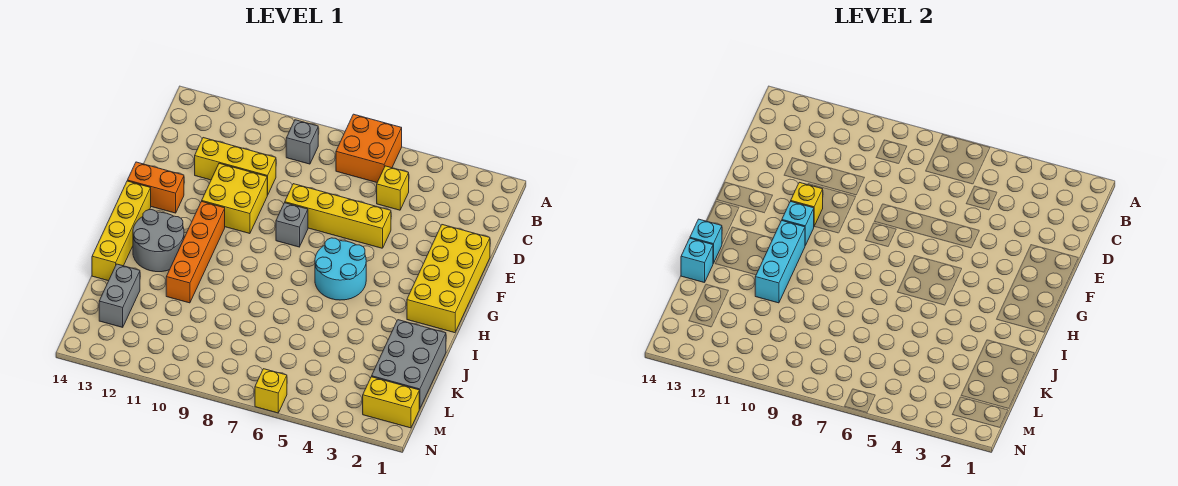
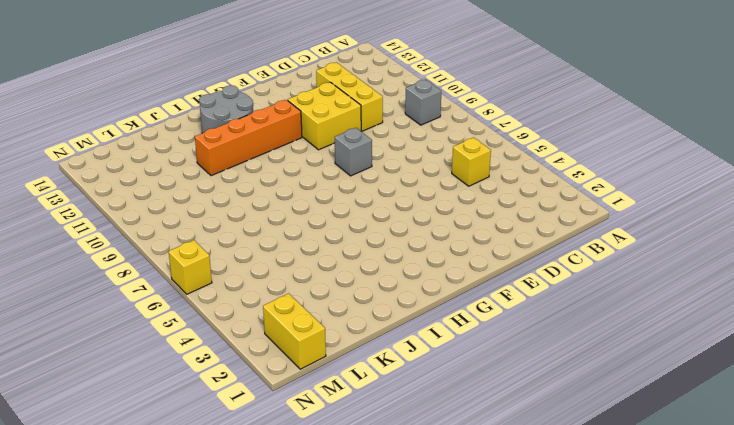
none -> orange brick A6:B7 level 1
none -> yellow brick E1:H2 level 1
none -> yellow brick E5:E8 level 1

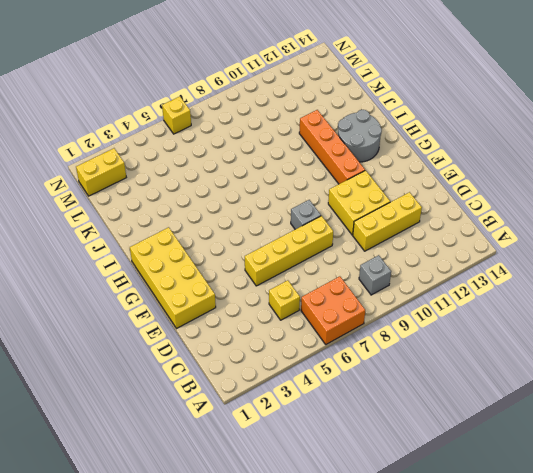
none -> orange brick F13:F14 level 1
none -> cyan round brick G5:H6 level 1
none -> yellow brick G14:J14 level 1

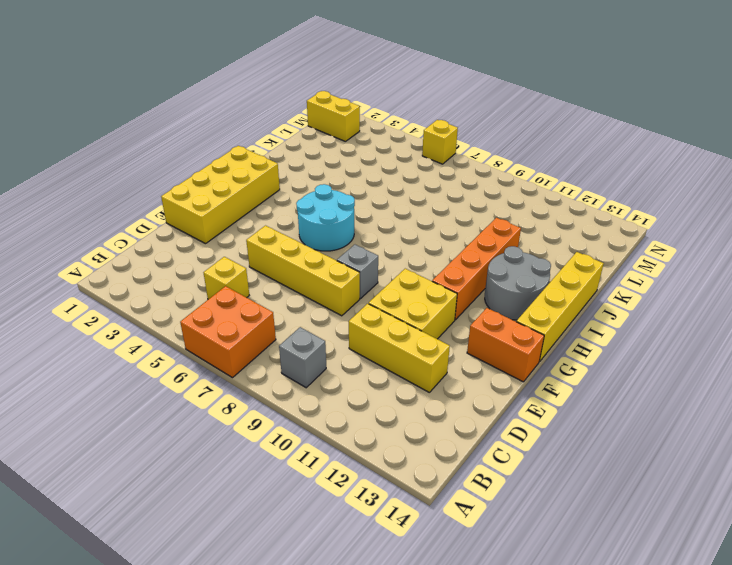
none -> grey brick J1:L2 level 1
none -> grey brick K13:L13 level 1
none -> yellow brick F11 level 2

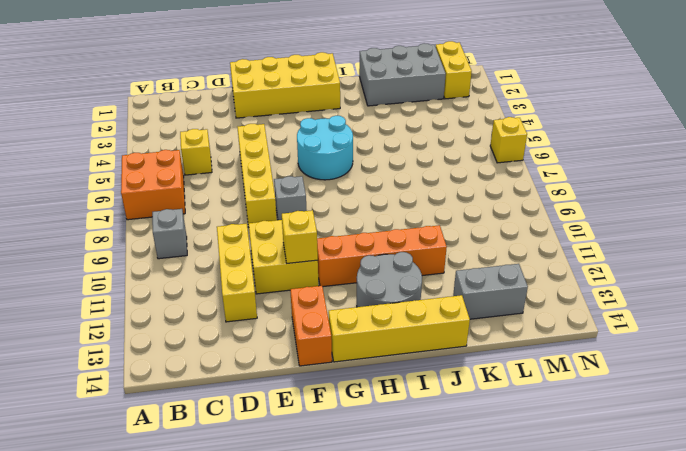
none -> cyan brick G11 level 2
none -> cyan brick H11:J11 level 2
none -> cyan brick I14 level 2

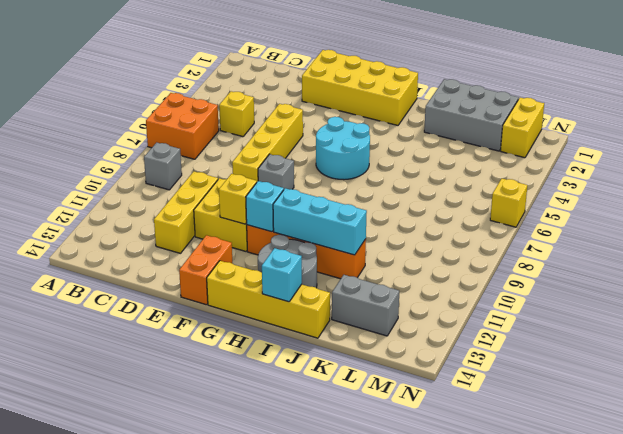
none -> cyan brick J14 level 2

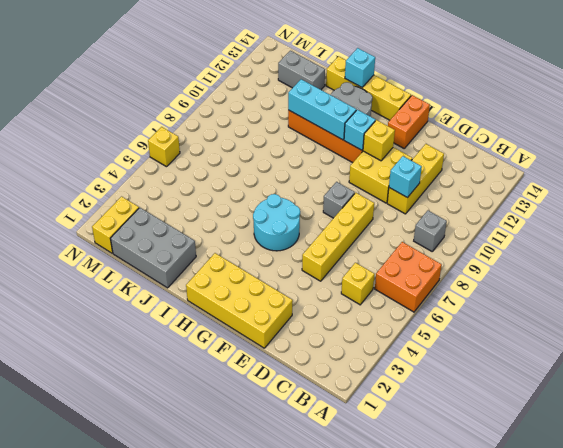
cyan brick D10 level 2 -> cyan brick J14 level 2

